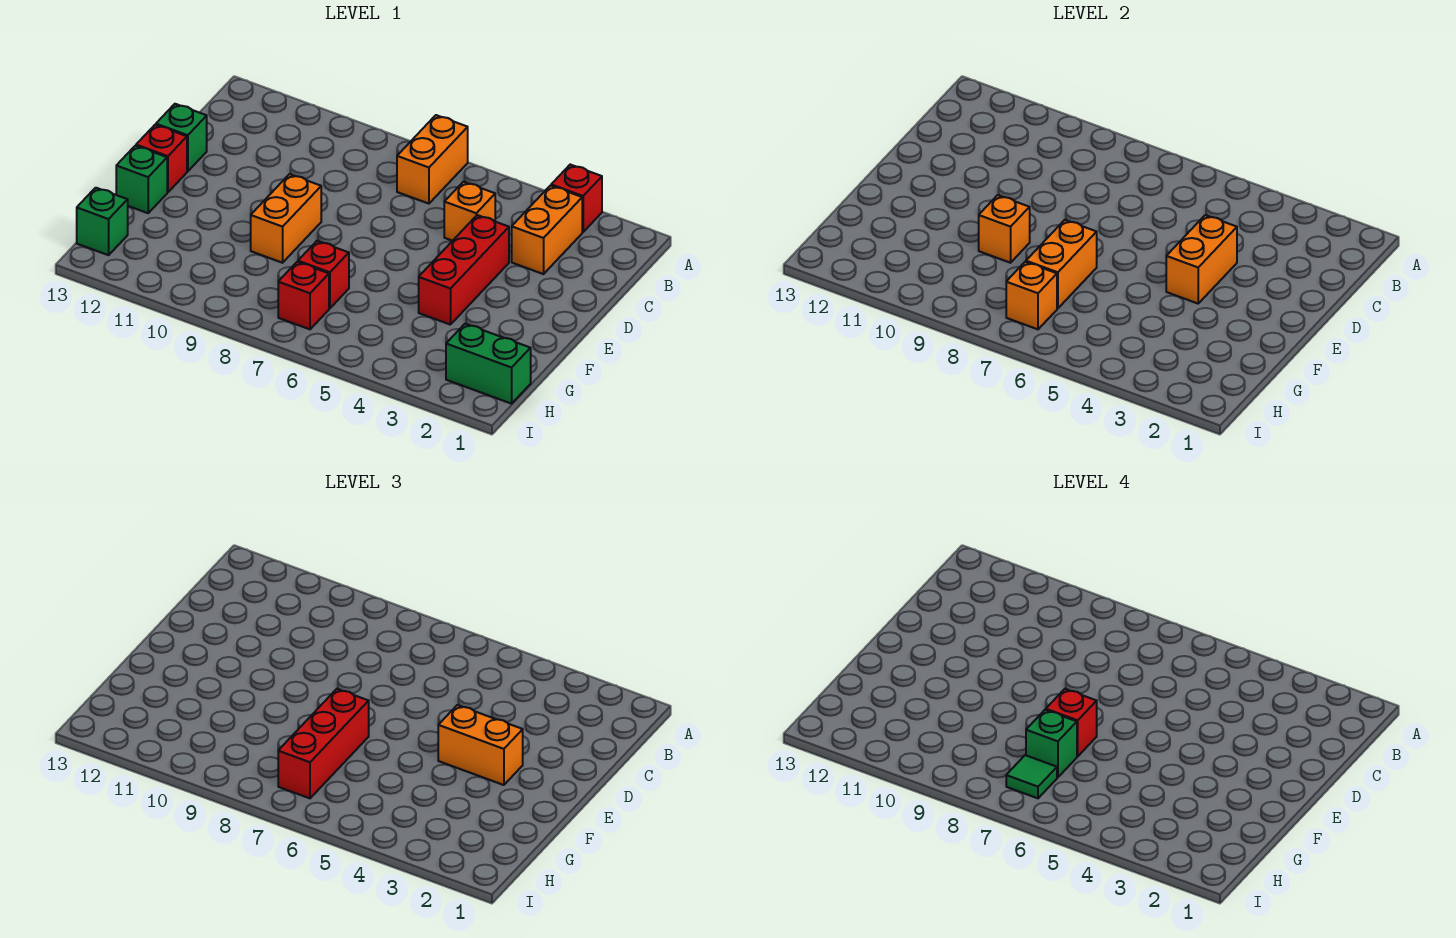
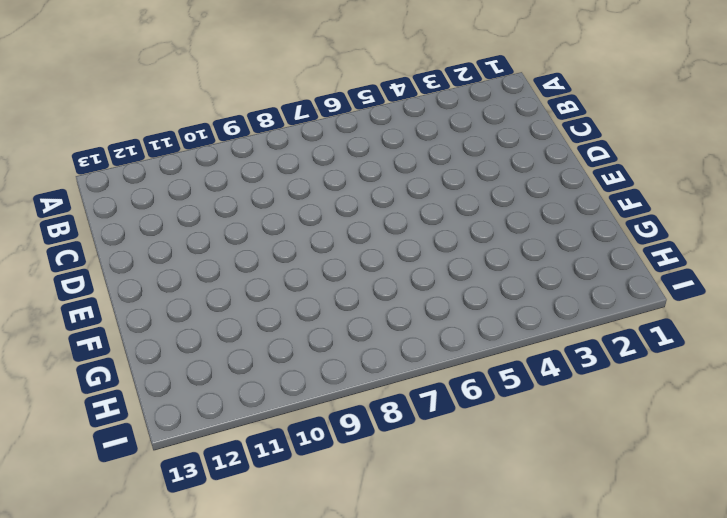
none -> red brick A3 level 1
none -> orange brick A7:B7 level 1
none -> orange brick B3:C3 level 1

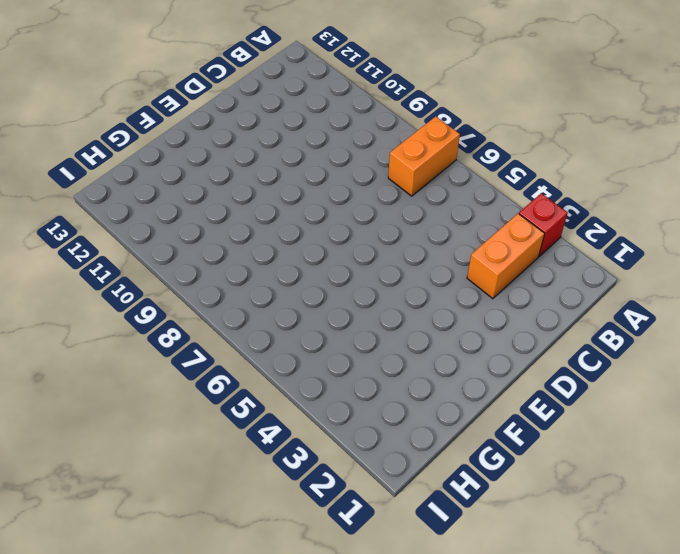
none -> orange brick C5 level 1
none -> red brick D4:F4 level 1
none -> green brick D13 level 1

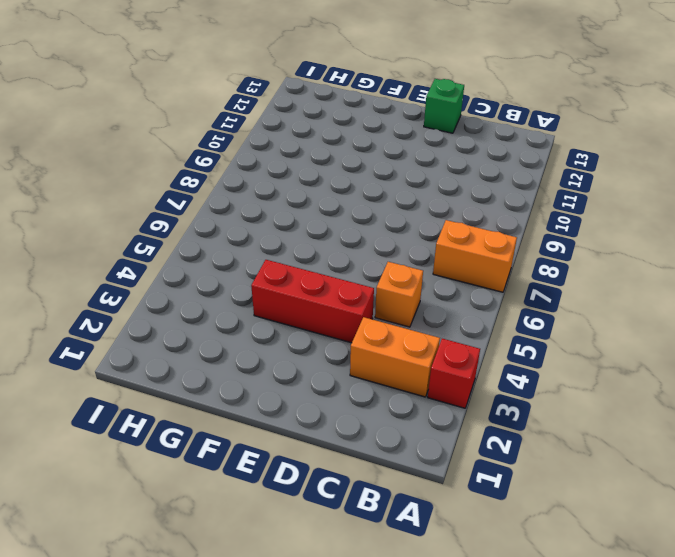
none -> orange brick E9:F9 level 1
none -> red brick E13 level 1
none -> green brick F13 level 1

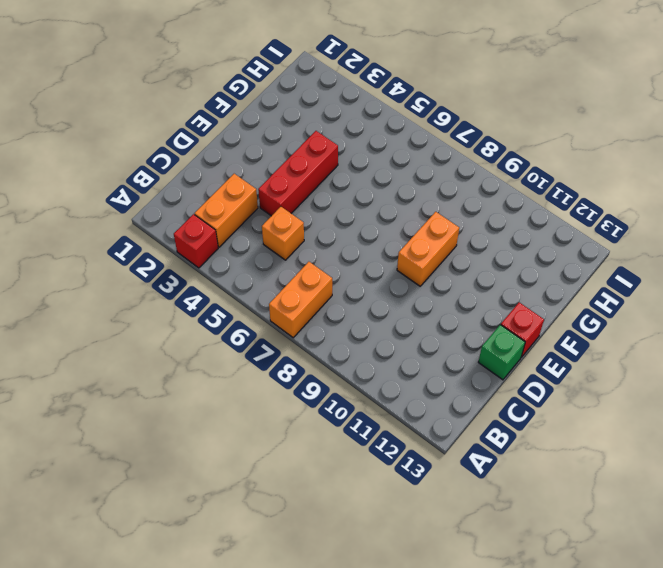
none -> green brick F13 level 1
none -> red brick G7 level 1
none -> green brick H1:H2 level 1

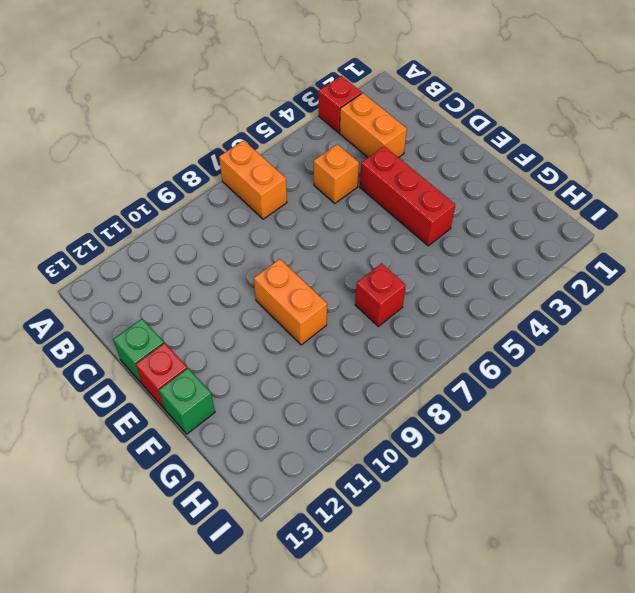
none -> green brick H1:H2 level 1
none -> red brick H7 level 1
none -> green brick H13 level 1

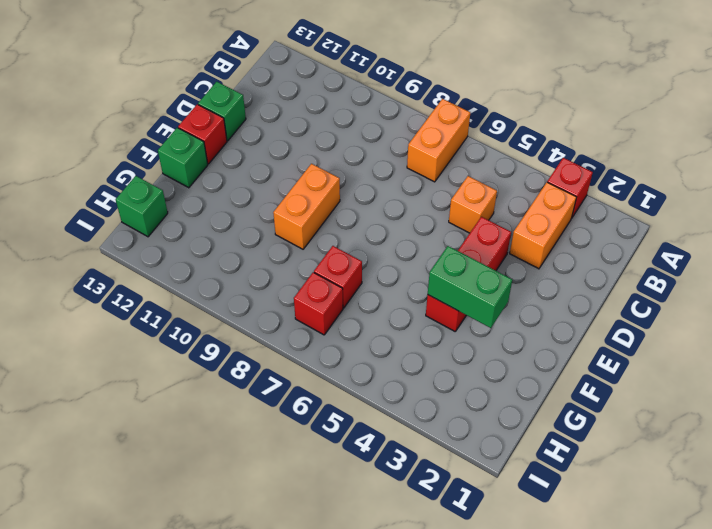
green brick F3:F4 level 2 -> green brick H1:H2 level 1
none -> orange brick D4:E4 level 2
none -> orange brick F7:G7 level 2
none -> orange brick F9 level 2

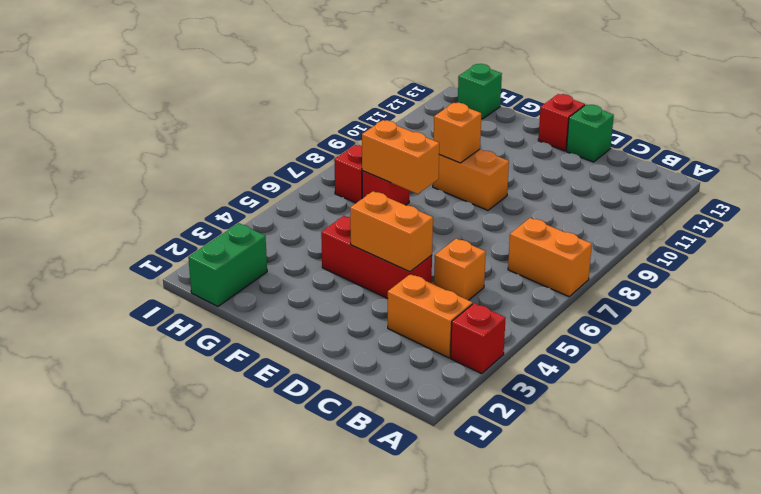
none -> green brick F13 level 1
none -> orange brick H7 level 2
none -> orange brick E3:E4 level 3

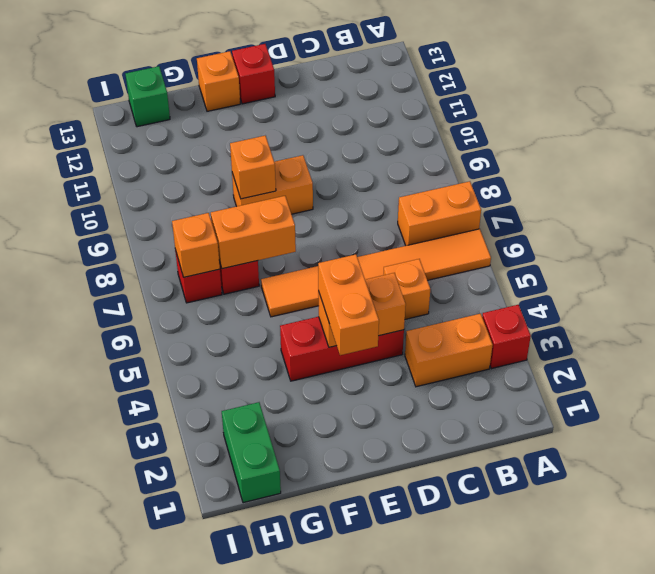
orange tile A6:F6 level 1 -> none
orange brick F13 level 1 -> green brick F13 level 1
none -> green brick D13 level 1
none -> red brick F7:H7 level 3
none -> red brick F7 level 4

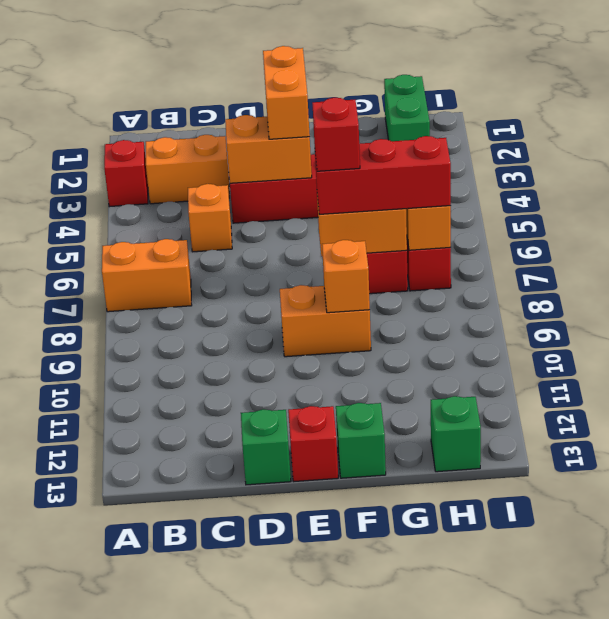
none -> green brick G7 level 4
none -> green tile H7 level 4

